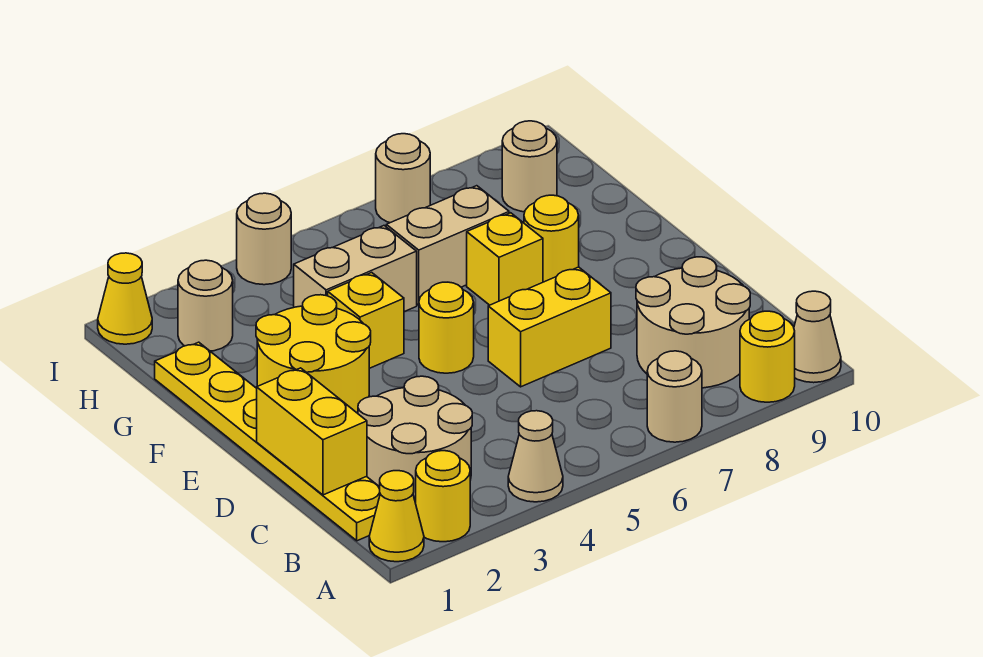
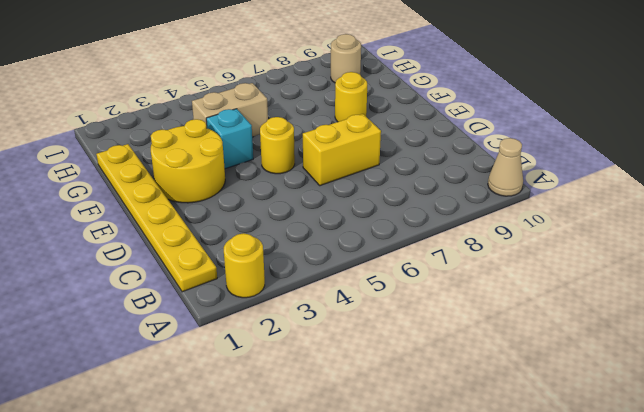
cyan brick F4 level 1 -> yellow brick F4 level 1
none -> yellow cone A1 level 1
none -> tan cone A4 level 1
none -> tan round brick A7 level 1

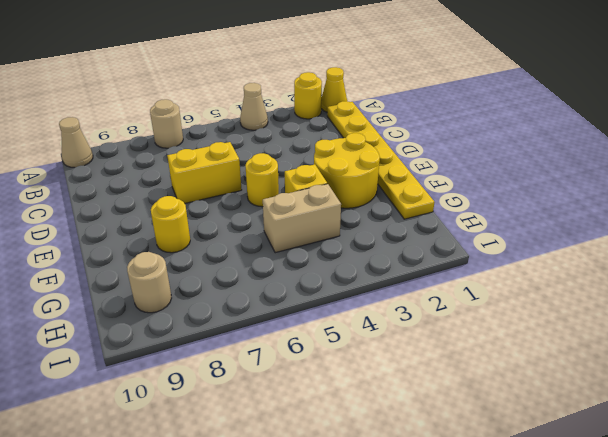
none -> yellow round brick A9 level 1
none -> tan round brick B2:C3 level 1
none -> tan round brick B8:C9 level 1

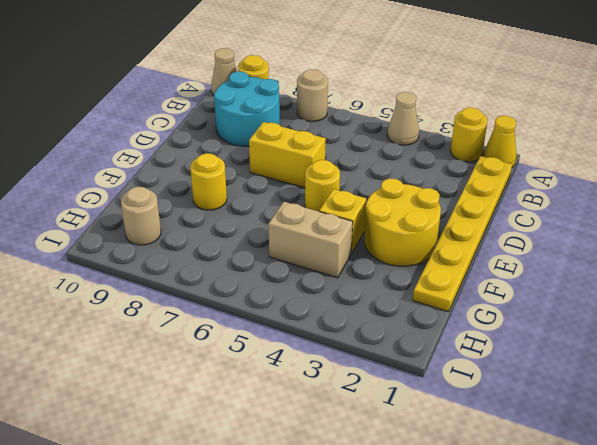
cyan round brick B8:C9 level 1 -> tan round brick B8:C9 level 1
none -> tan round brick B2:C3 level 1
none -> yellow brick F7 level 1
none -> tan brick G6:G7 level 1

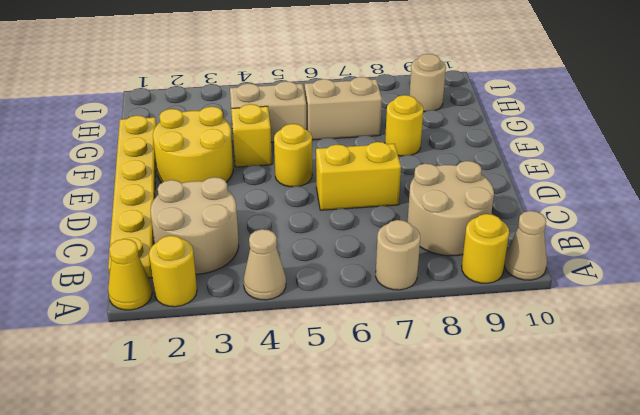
none -> yellow brick F7 level 1
none -> tan round brick H2 level 1
none -> yellow cone I1 level 1

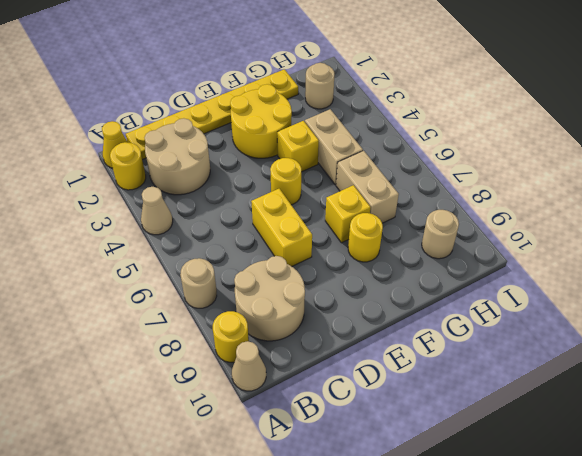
none -> yellow cone I1 level 1
none -> tan round brick I4 level 1
none -> tan round brick I7 level 1

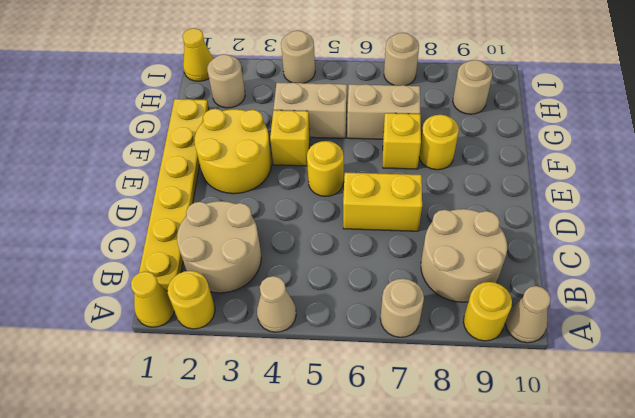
none -> yellow brick C1:D1 level 2

